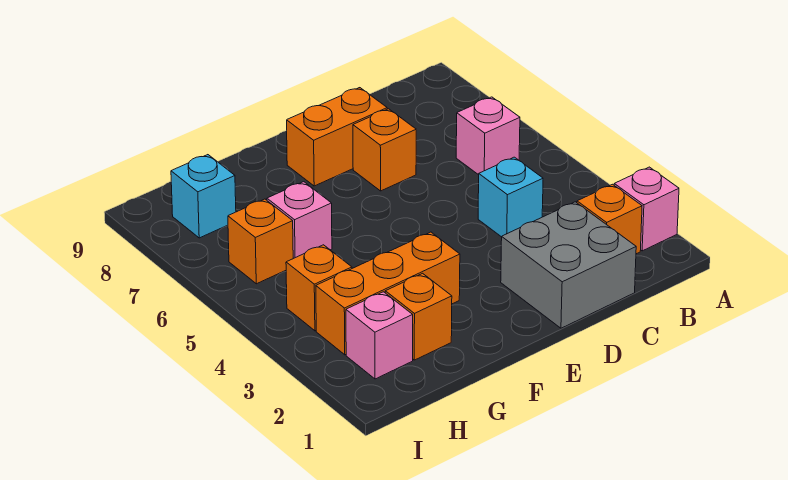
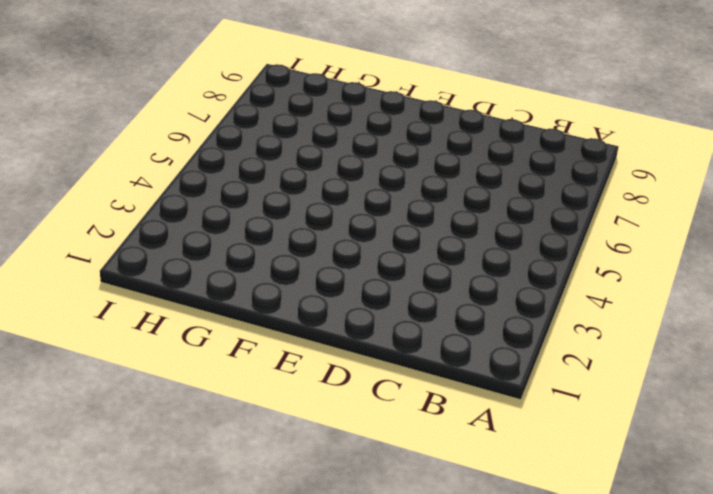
none -> pink brick A2 level 1
none -> orange brick B2 level 1
none -> pink brick B6 level 1

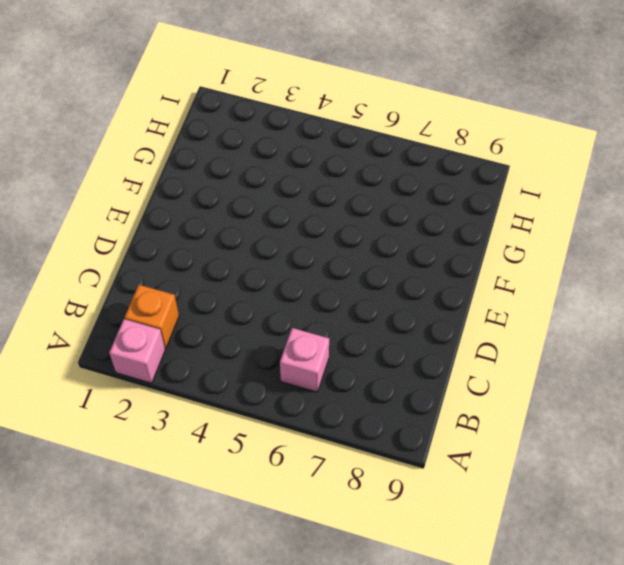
none -> grey brick C1:D2 level 1
none -> cyan brick C4 level 1
none -> orange brick D7 level 1

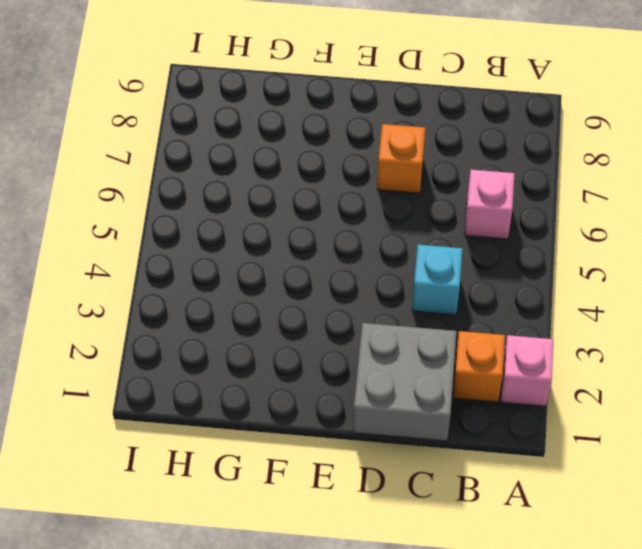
none -> orange brick D8:E8 level 1
none -> orange brick F3:H3 level 1
none -> orange brick G2 level 1

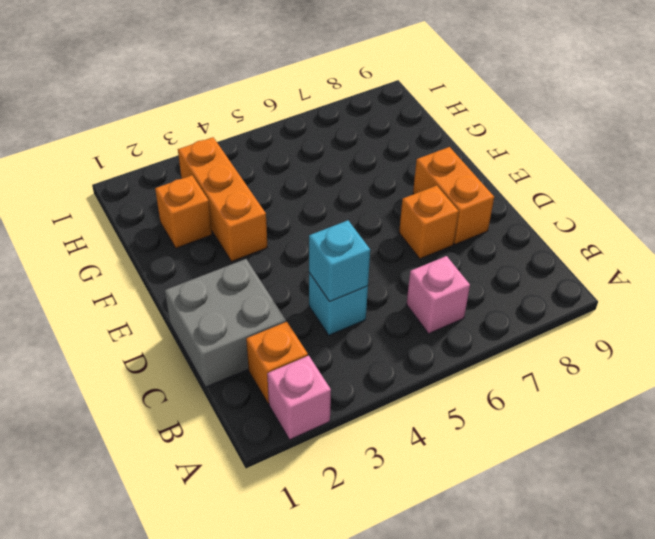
cyan brick C4 level 2 -> cyan brick H8 level 1
none -> pink brick G6 level 1
none -> pink brick H2 level 1
none -> orange brick H4 level 1

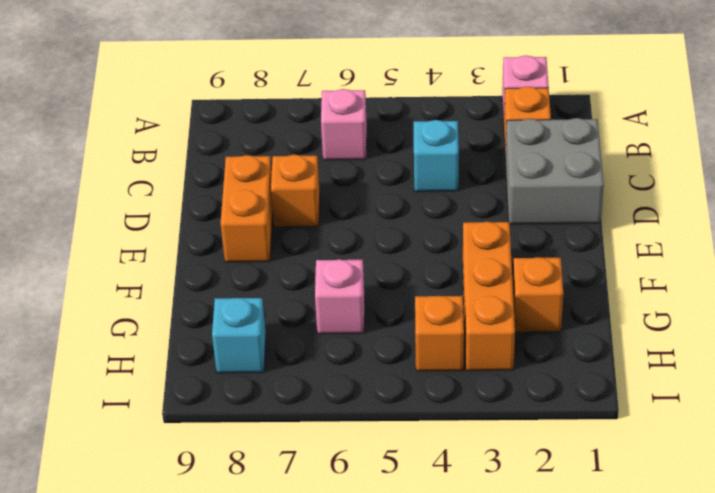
none -> pink brick H2 level 1
none -> orange brick H6 level 1

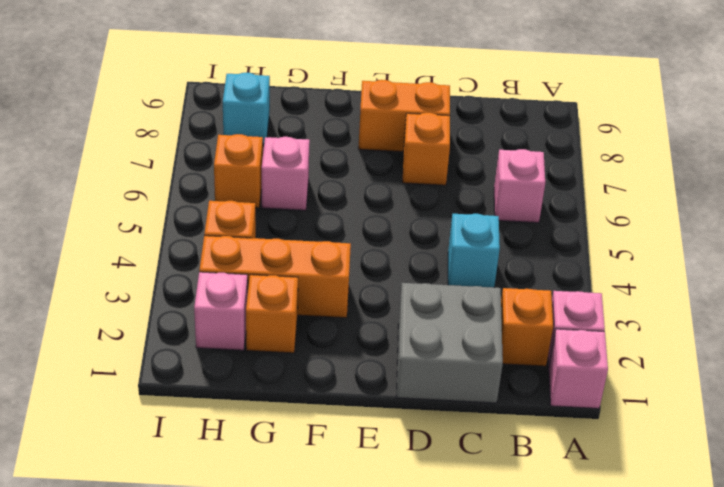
pink brick A1 level 1 -> none

